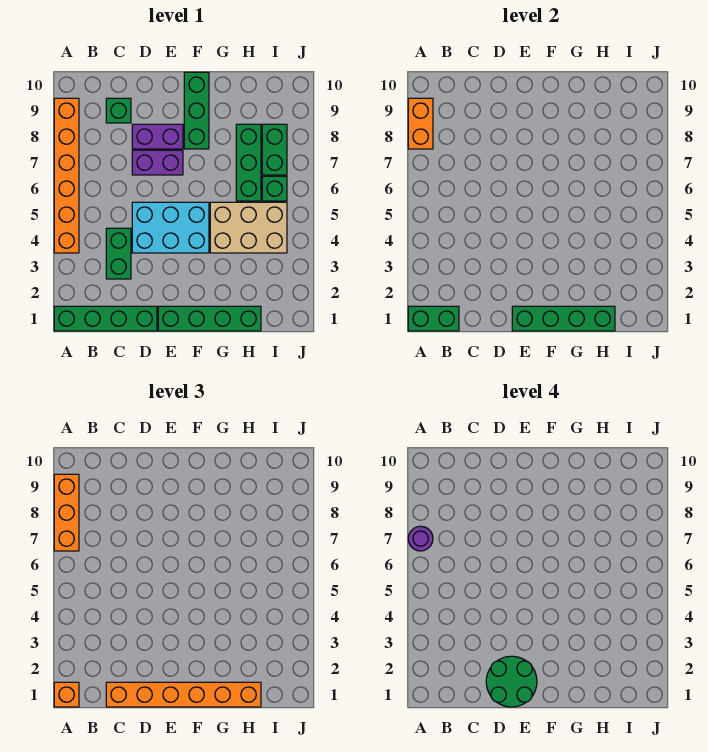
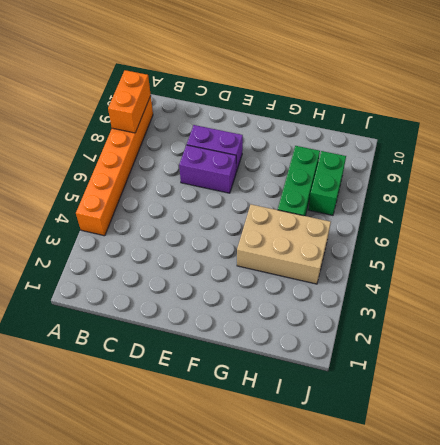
none -> green brick A1:D1 level 1
none -> green brick C3:C4 level 1
none -> green brick C9 level 1

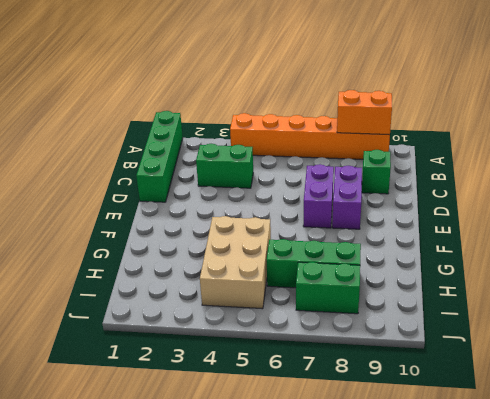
none -> cyan brick D4:F5 level 1
none -> green brick E1:H1 level 1
none -> green brick F8:F10 level 1

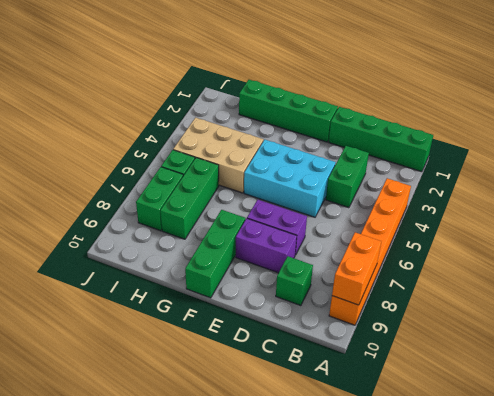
none -> green brick A1:B1 level 2
none -> green brick E1:H1 level 2
none -> orange brick A1 level 3

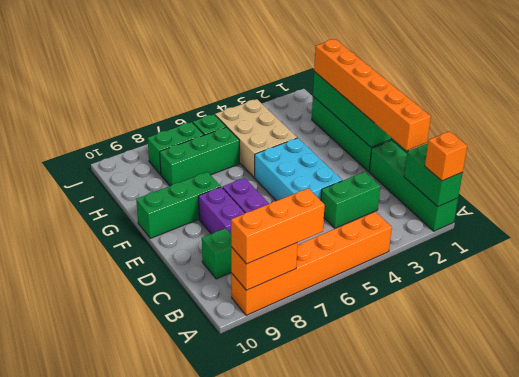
none -> purple round brick A7 level 4
none -> green round brick D1:E2 level 4

